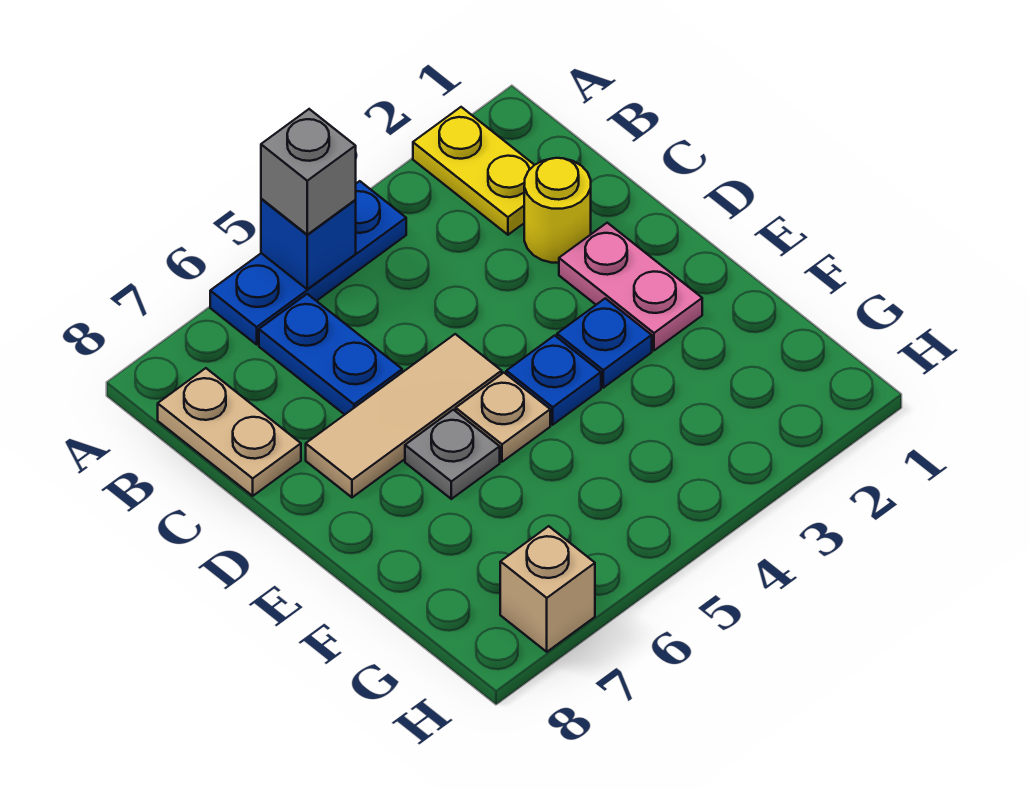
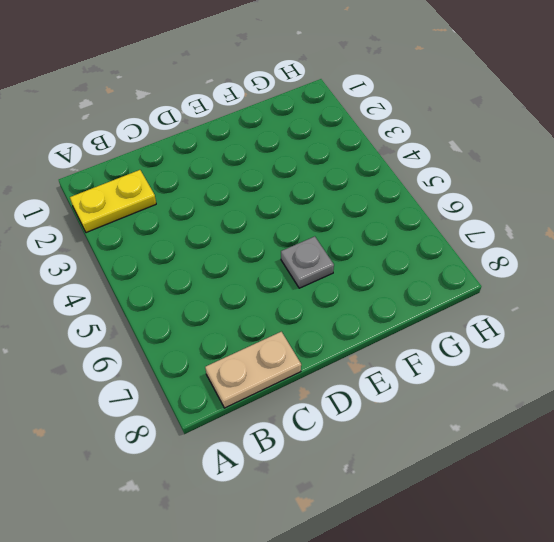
none -> blue plate A4:A6 level 1
none -> blue plate B6:C6 level 1
none -> yellow round brick C2 level 1

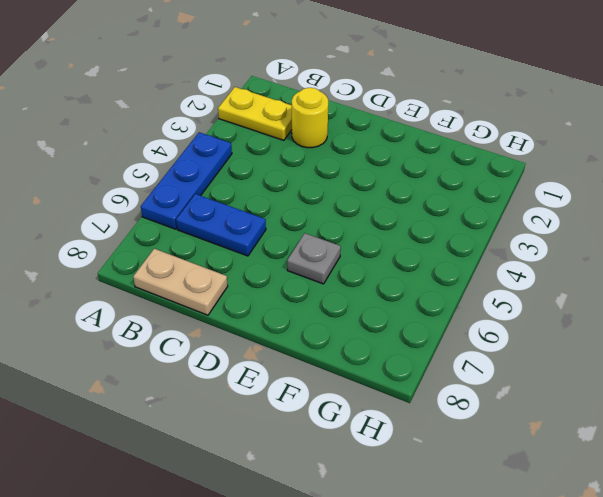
none -> pink plate D2:E2 level 1
none -> tan tile D5:D7 level 1
none -> blue plate E3 level 1

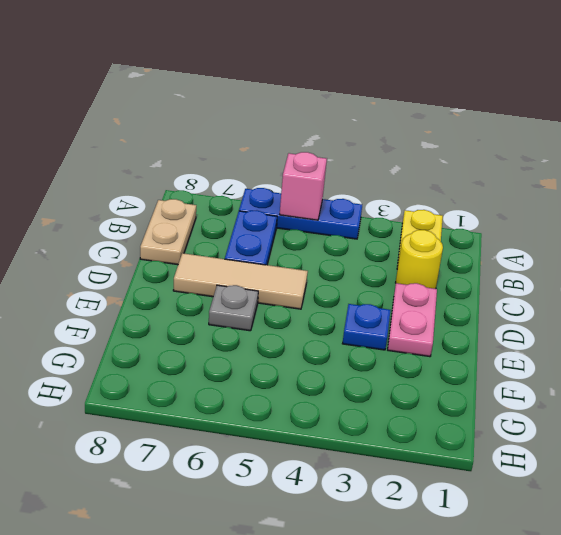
pink brick A5 level 2 -> blue brick A5 level 2
none -> blue plate E4 level 1
none -> tan plate E5 level 1
none -> tan brick H7 level 1

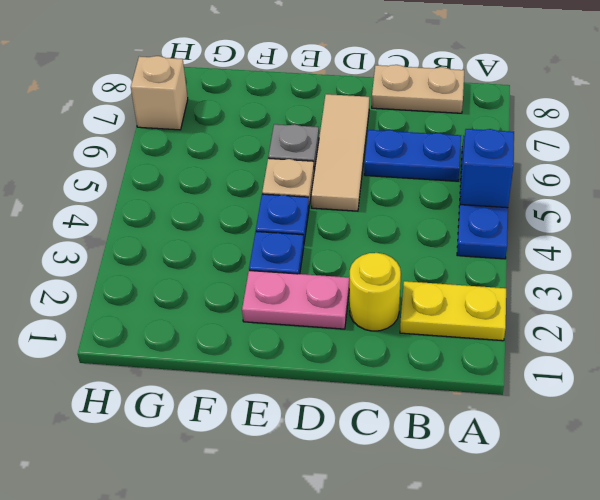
none -> grey brick A5 level 3

